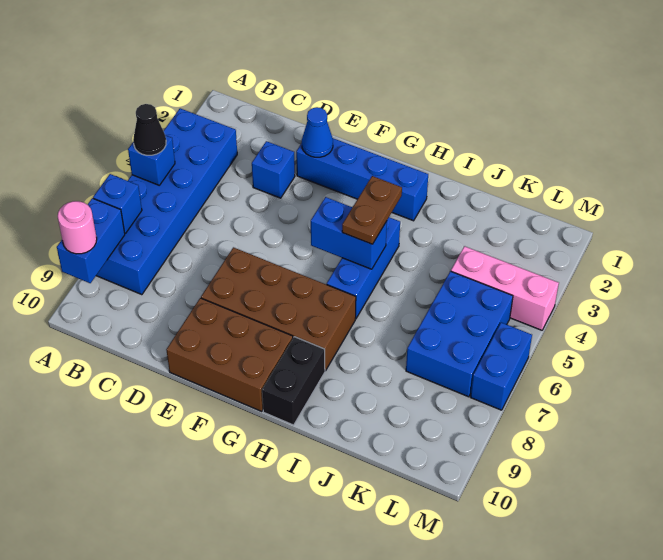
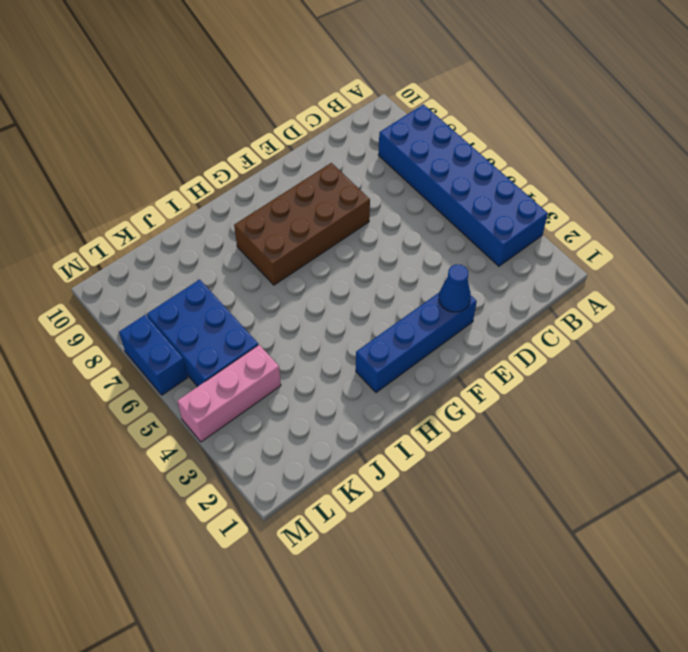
none -> blue brick D3 level 1
none -> brown brick E9:G10 level 1
none -> blue brick H4:H6 level 1

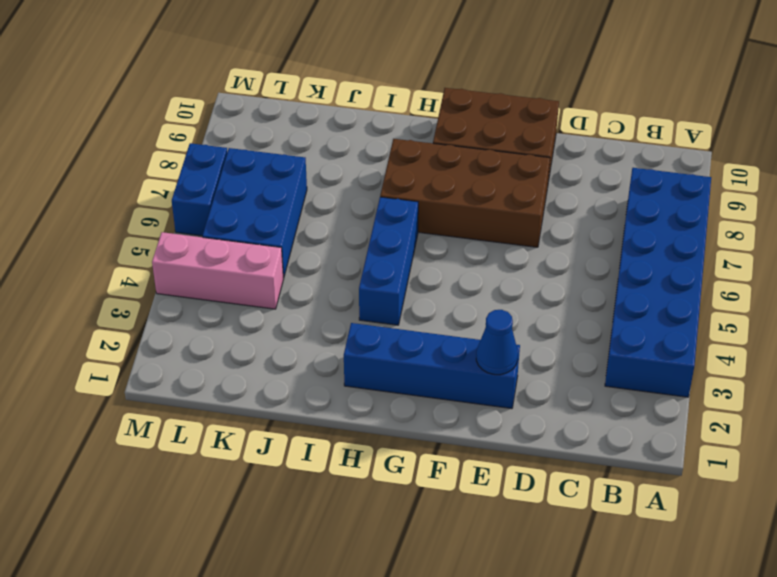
none -> blue brick D3 level 1
none -> black brick H9:H10 level 1
none -> blue brick A5 level 2

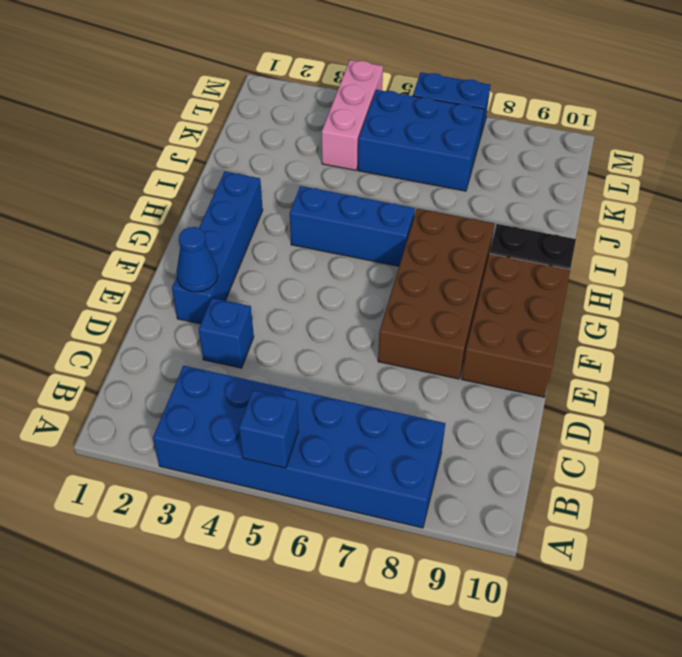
none -> blue brick A7 level 2
none -> blue brick A8:A9 level 2
none -> blue brick G5:H5 level 2

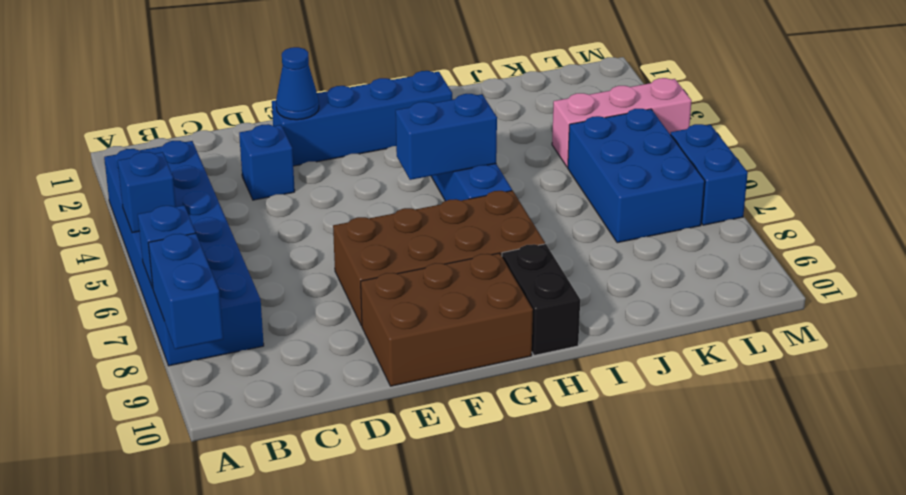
none -> black cone A5 level 3
none -> pink round brick A9 level 3
none -> brown plate H4:H5 level 3

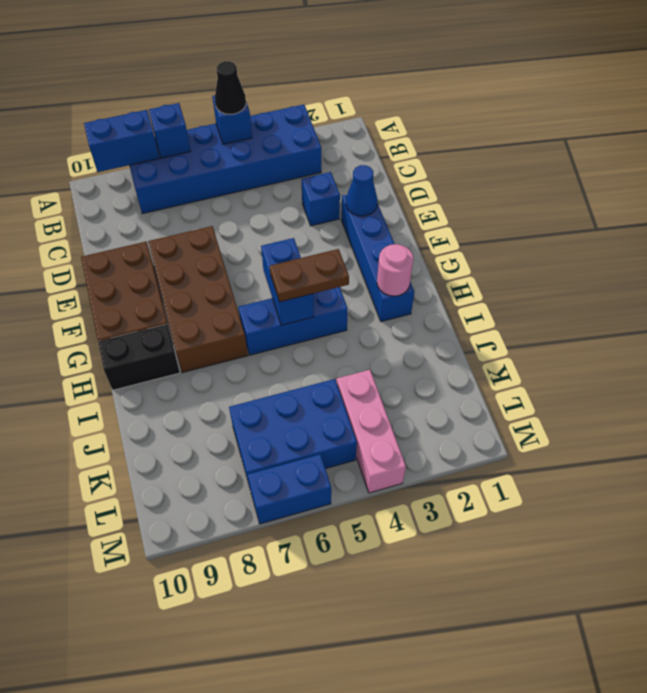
pink round brick H2 level 2 -> pink round brick A9 level 3

